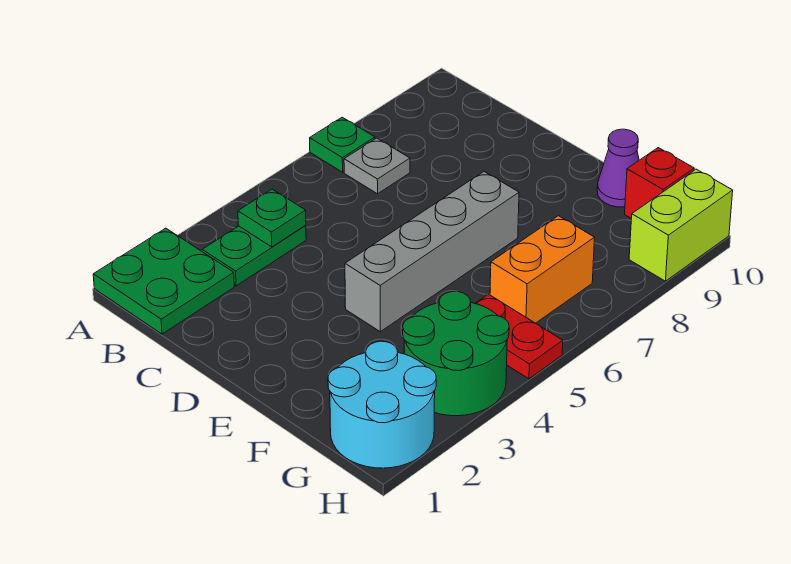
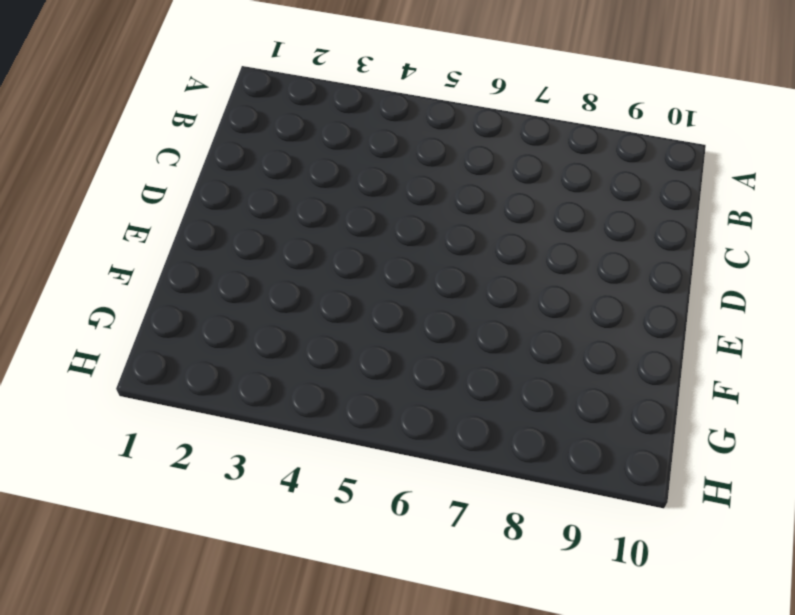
none -> green plate A1:B2 level 1
none -> green plate A7 level 1
none -> green plate B3:B4 level 1

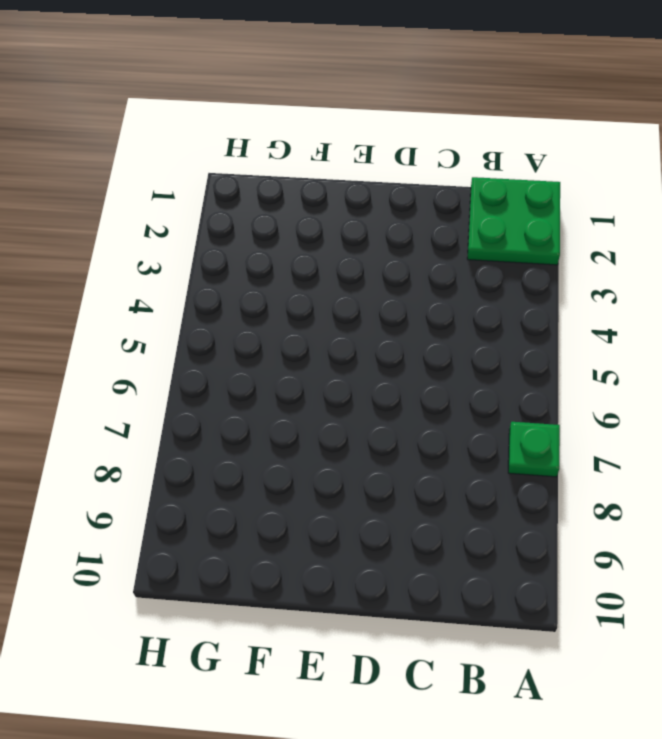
none -> green plate B3:B4 level 1
none -> grey plate B7 level 1
none -> grey brick E4:E7 level 1

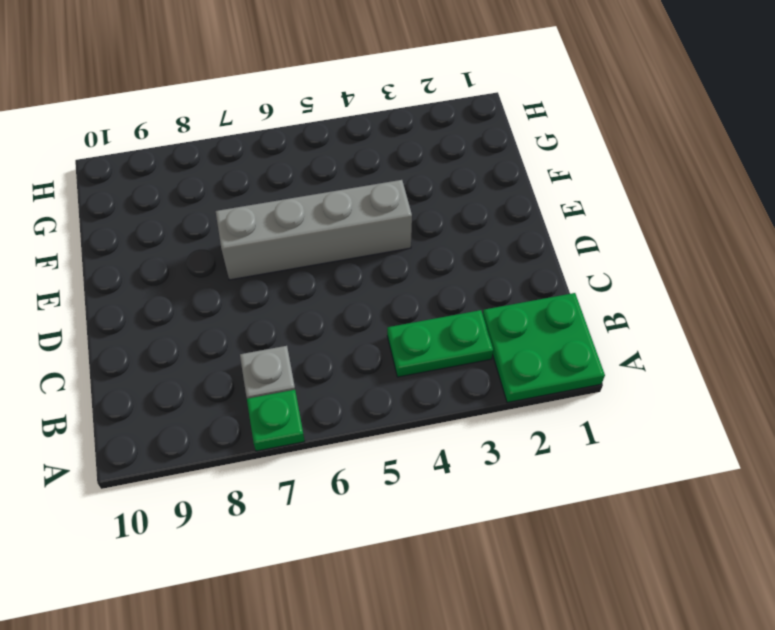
none -> purple cone F10 level 1
none -> cyan round brick G1:H2 level 1
none -> green round brick G3:H4 level 1

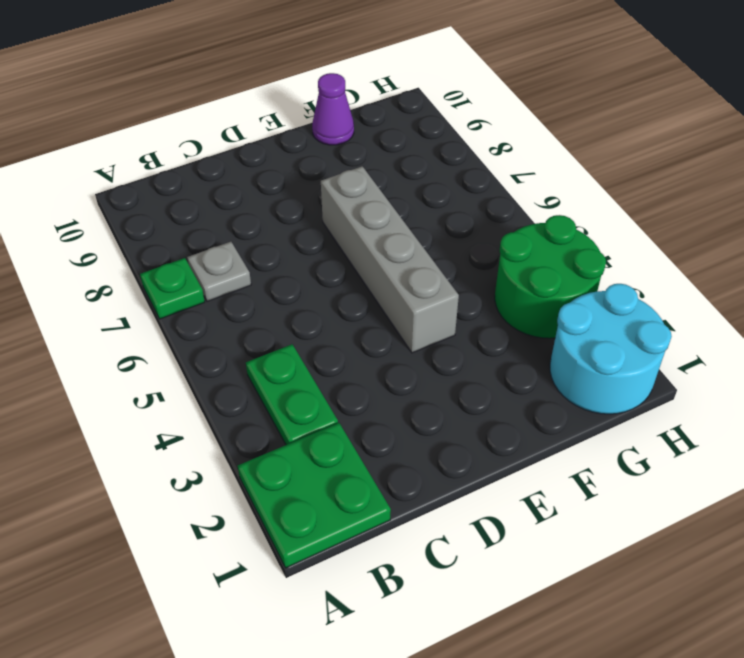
none -> red plate G5:H5 level 1
none -> orange brick G6:G7 level 1
none -> red brick G10 level 1

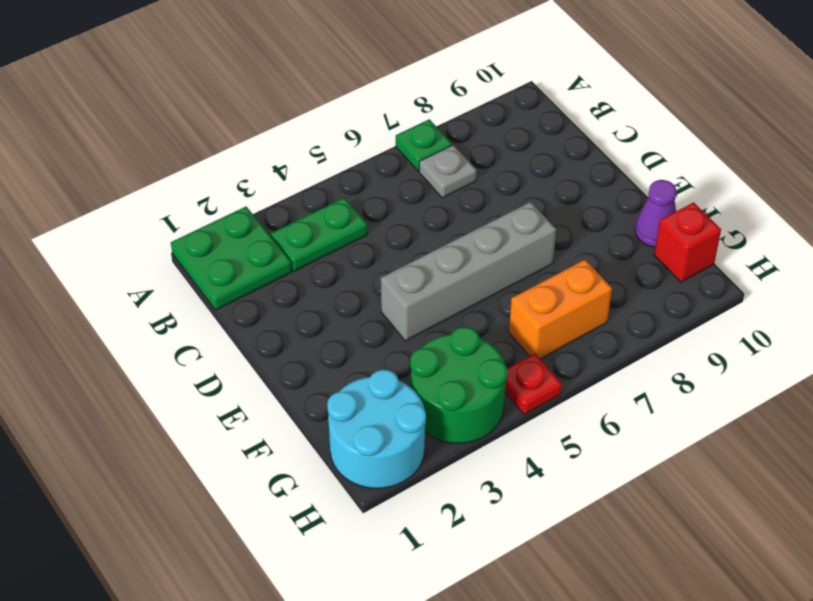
red plate H5 level 1 -> red plate G5:H5 level 1
none -> lime brick H9:H10 level 1
none -> green plate B4 level 2

